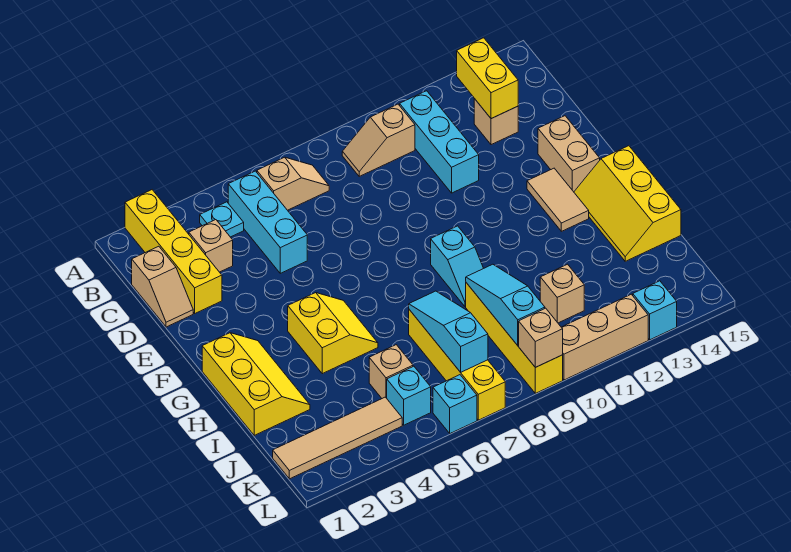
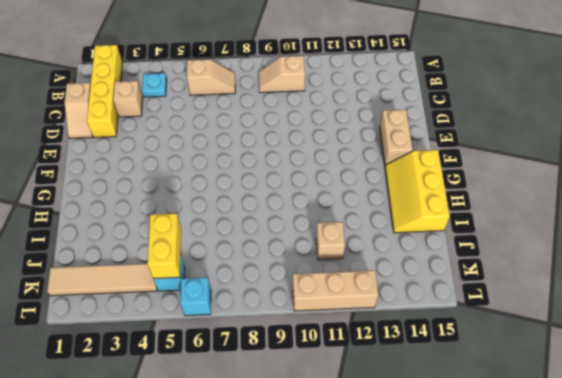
yellow brick J5:K5 level 2 -> yellow brick B13:C13 level 2
none -> cyan brick B5:D5 level 1
none -> cyan brick B11:D11 level 1
none -> tan brick C13 level 1

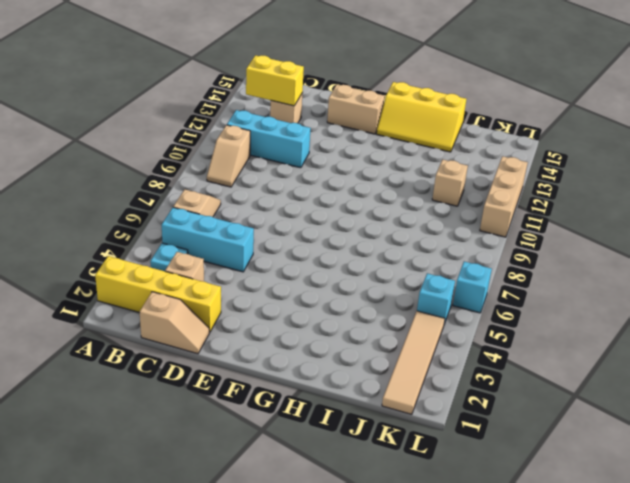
none -> tan tile F13:G13 level 1
none -> yellow slope G1:I2 level 1 top 1
none -> yellow slope G4:H5 level 1 top 4

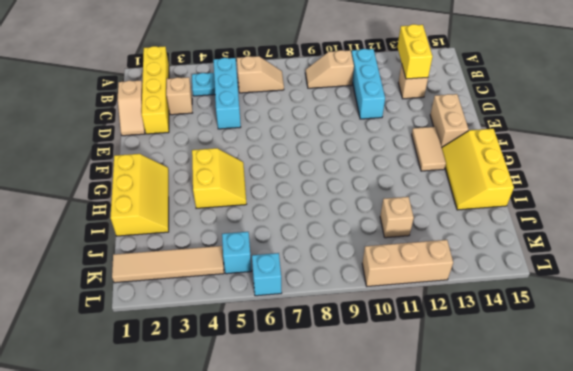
none -> cyan slope G9:H9 level 1 top G
none -> yellow brick I7:L7 level 1
none -> yellow brick I9:L9 level 1

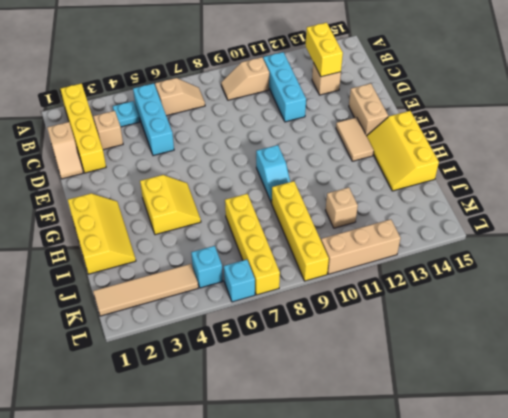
none -> tan brick J5 level 1
none -> cyan brick L13 level 1
none -> cyan slope I7:K7 level 2 top K

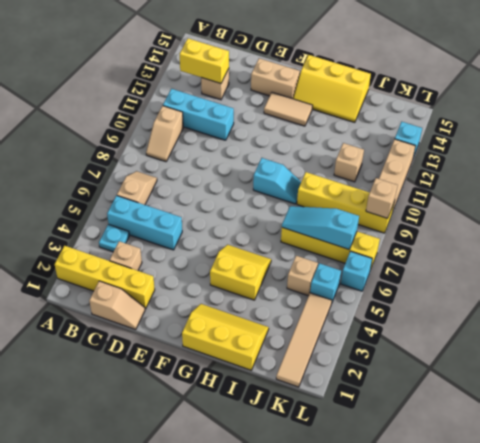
none -> cyan slope I9:K9 level 2 top K

